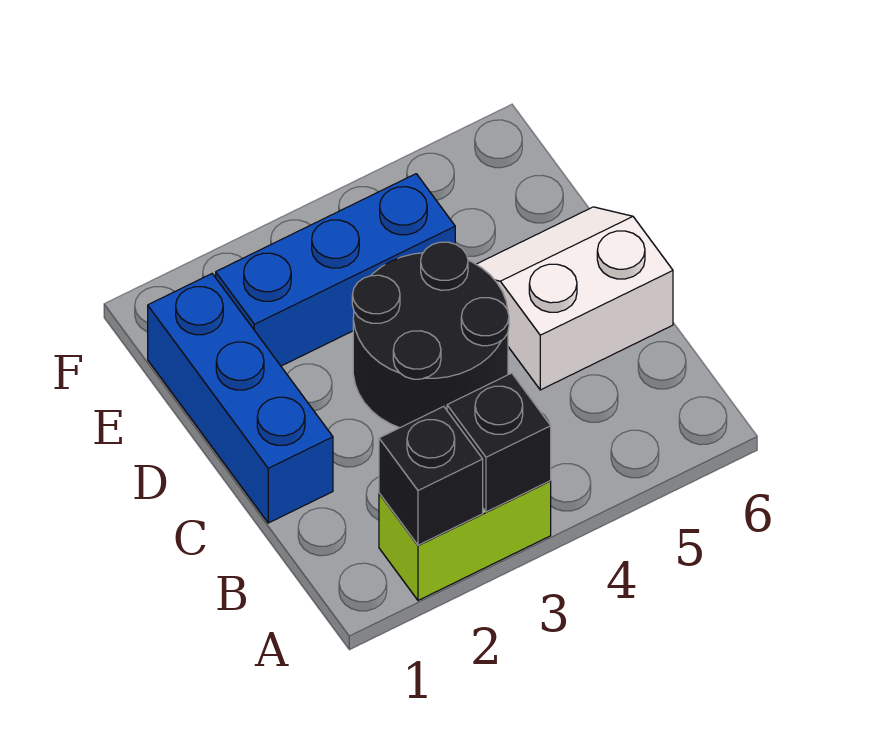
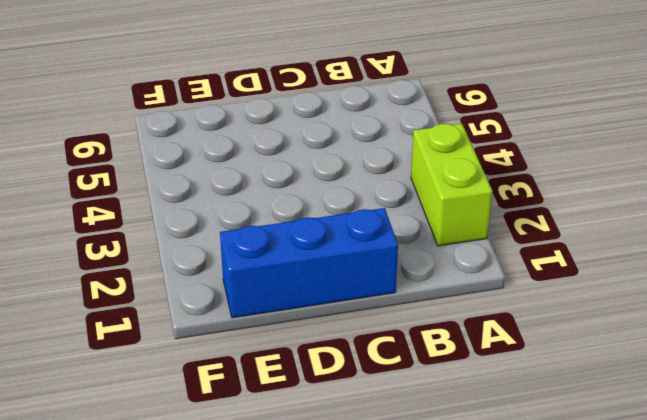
none -> black round brick C3:D4 level 1
none -> white slope C5:D6 level 1 top C

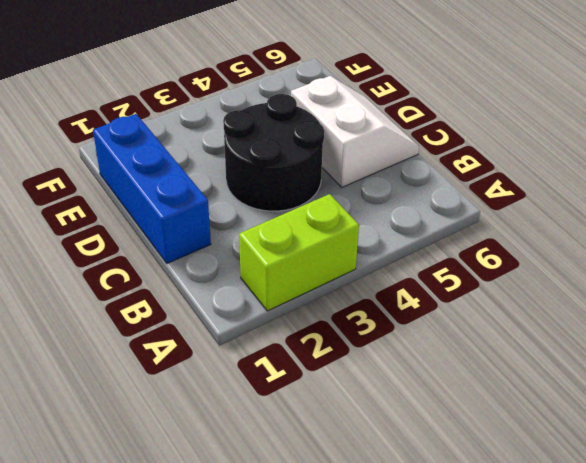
white slope C5:D6 level 1 top 5 -> white slope C5:D6 level 1 top C
none -> blue brick E2:E4 level 1
none -> black brick A2 level 2

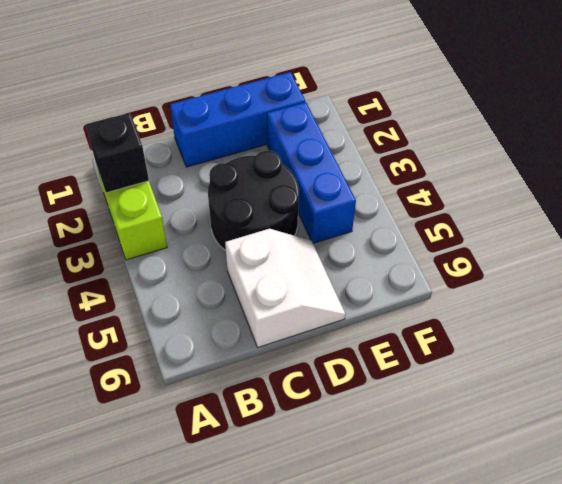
none -> black brick A3 level 2

